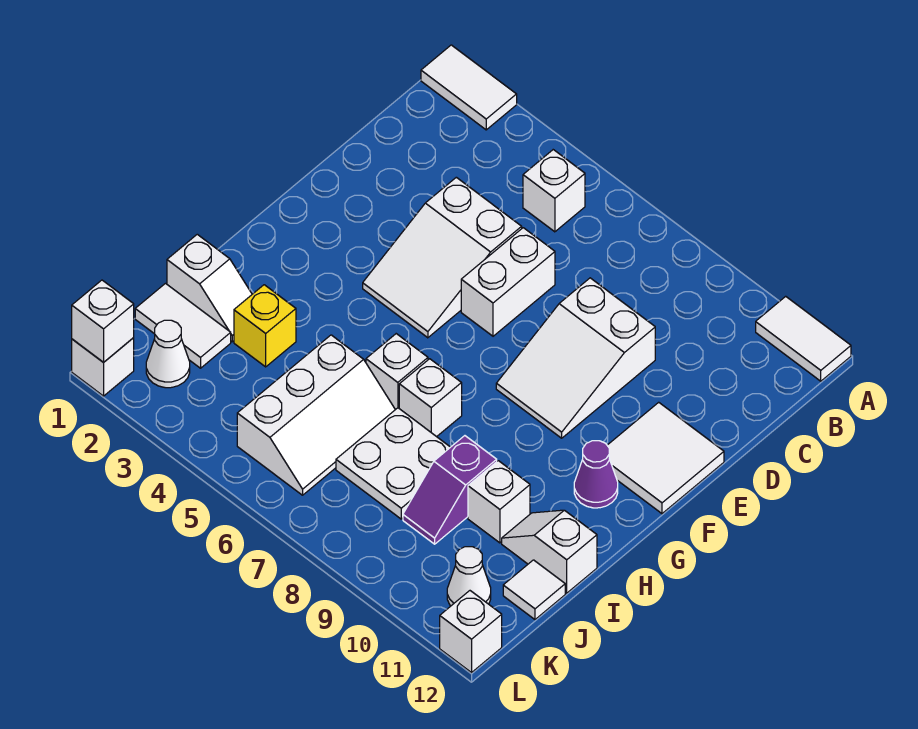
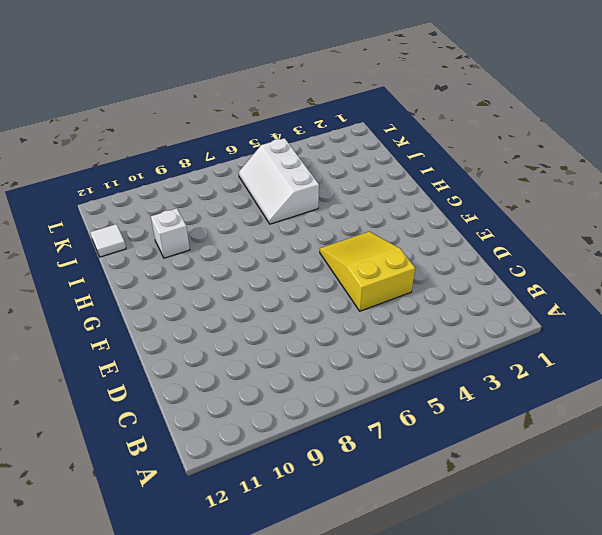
yellow slope D4:F5 level 1 top D -> white slope D4:F5 level 1 top D
none -> white tile A1:A2 level 1
none -> white tile A11:A12 level 1
none -> white brick B5 level 1

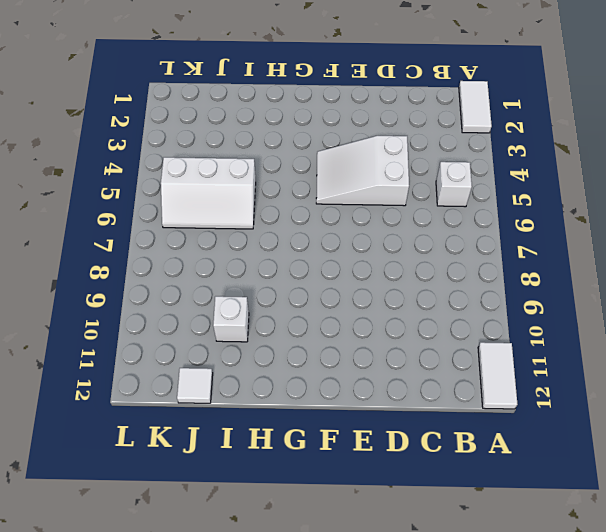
none -> white brick D6:E6 level 1
none -> white slope D8:F9 level 1 top D
none -> white tile E11:F12 level 1

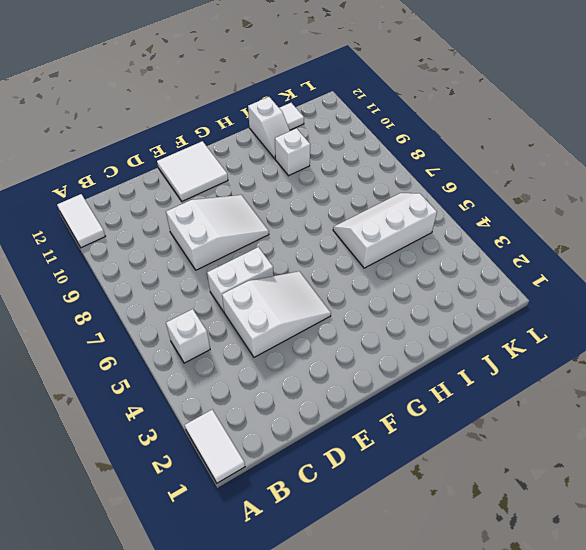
none -> purple cone G11 level 1
none -> white brick H6 level 1
none -> white brick H7 level 1

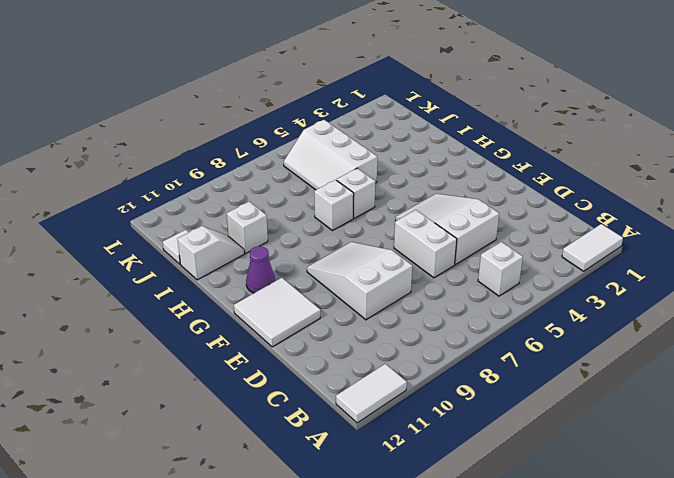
none -> white slope I1:I2 level 1 top 1
none -> yellow brick I3 level 1
none -> white plate I7:J8 level 1

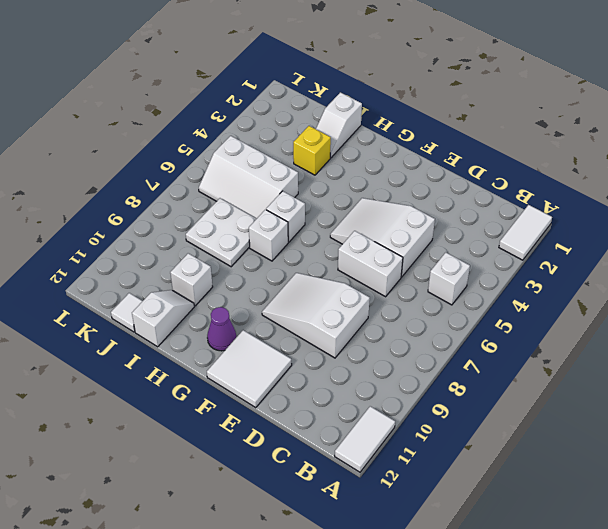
none -> purple slope I9:J9 level 1 top I
none -> white tile J1:J2 level 1
none -> white cone K2 level 1

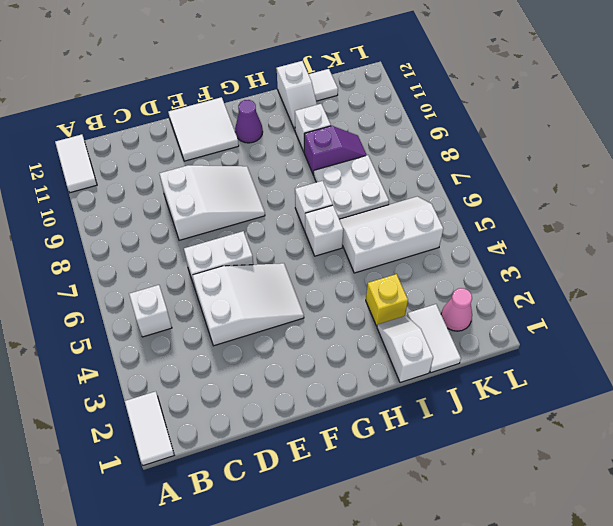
pink cone K2 level 1 -> white cone K2 level 1
none -> white cone K11 level 1
none -> white brick L1 level 1
none -> white brick L12 level 1

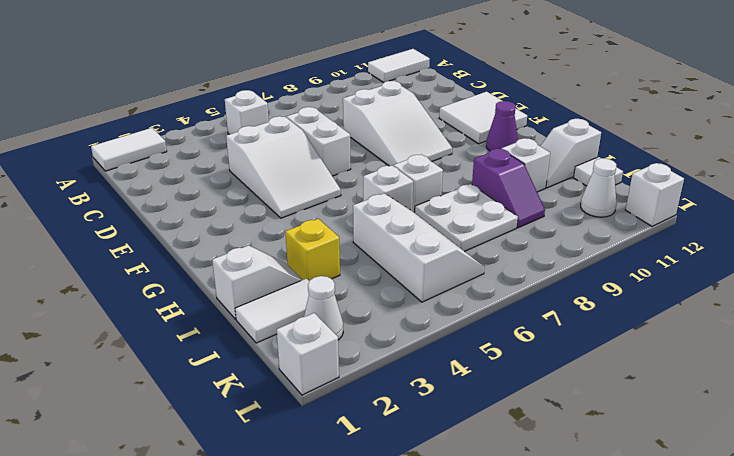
none -> white brick L1 level 2

